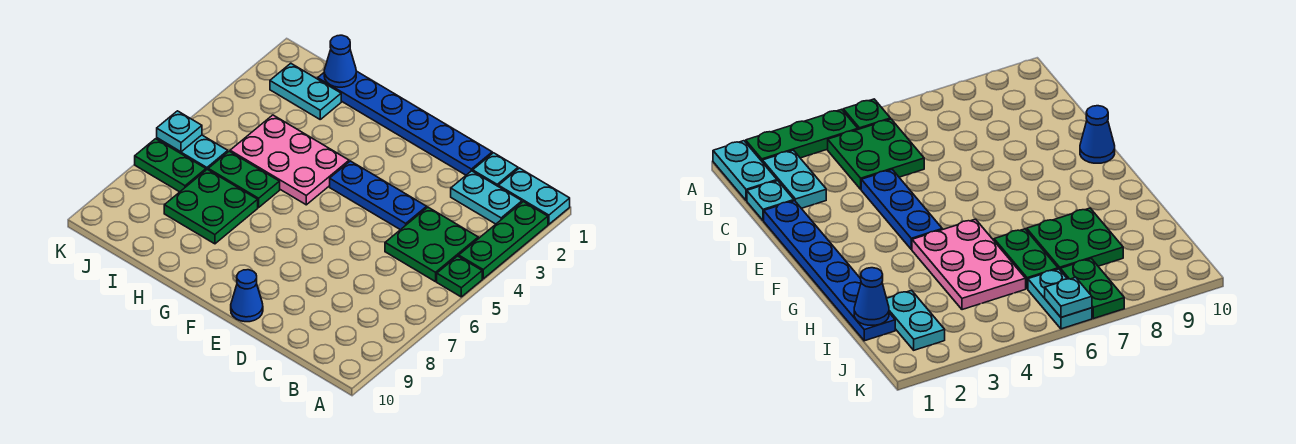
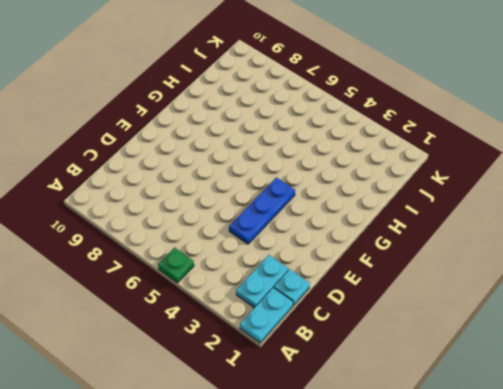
none -> green plate A2:A4 level 1
none -> green plate B4:C5 level 1
none -> blue plate D1:I1 level 1

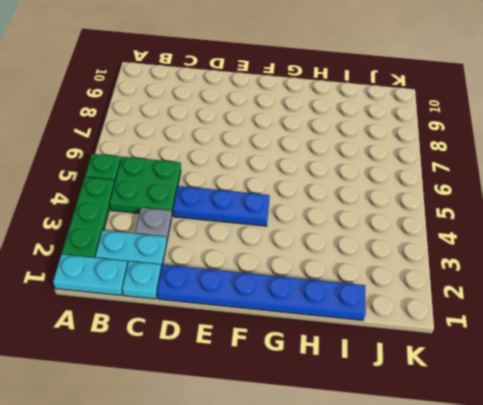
grey plate C3 level 1 -> none
none -> blue cone E10 level 1
none -> pink plate G4:I5 level 1
none -> green plate H6:I6 level 1

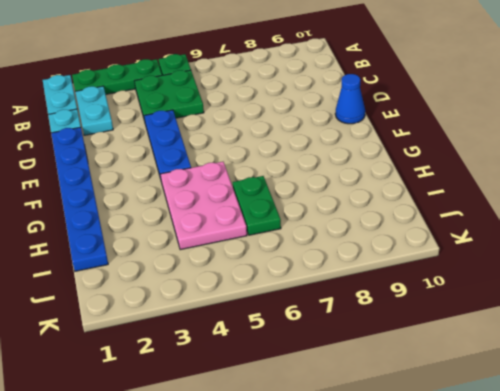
none -> green plate H7:I8 level 1
none -> cyan plate I2:J2 level 1
none -> cyan plate J6:K6 level 1

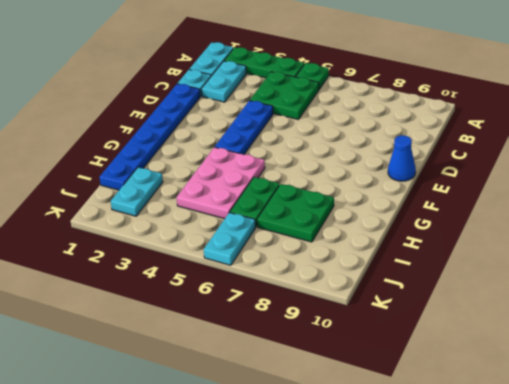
none -> green plate J7:K7 level 1
none -> blue cone I1 level 2
none -> cyan plate K6 level 2

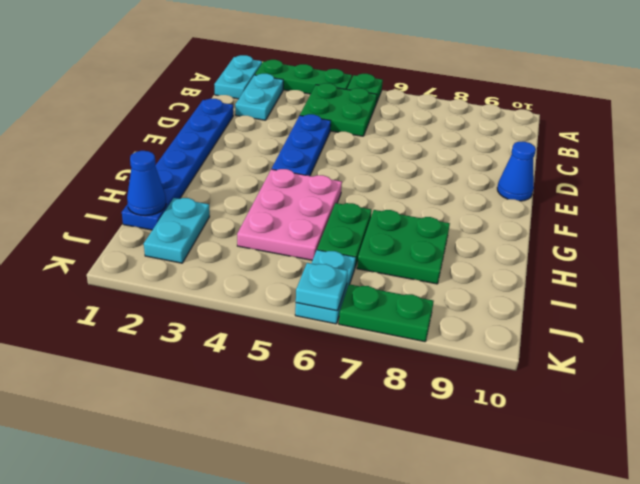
green plate K7:K8 level 1 -> green plate J7:K7 level 1
none -> cyan plate C1 level 1

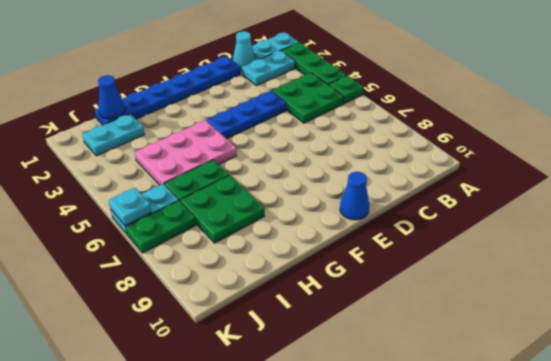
cyan cone C1 level 1 -> cyan plate C1 level 1

